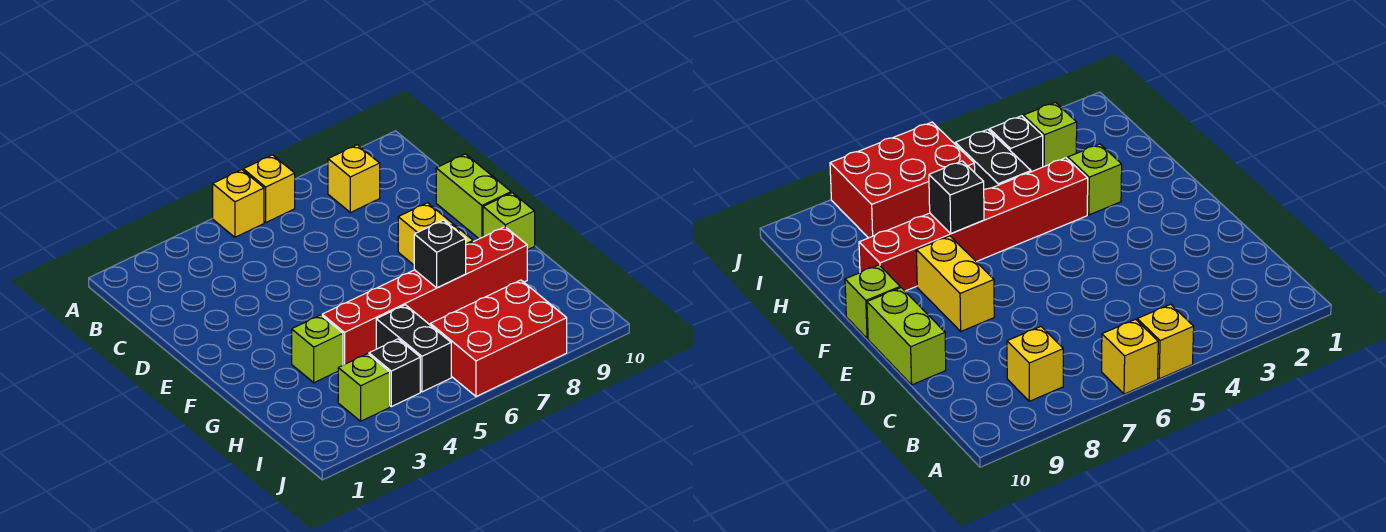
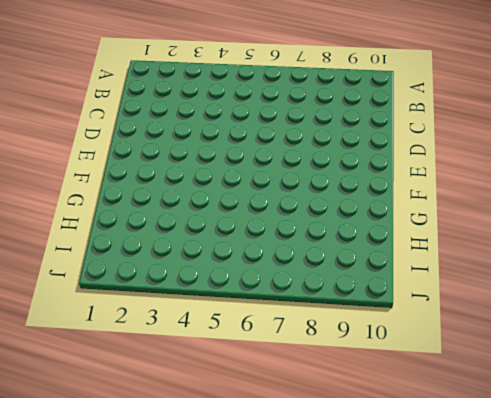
none -> yellow brick A5 level 1
none -> yellow brick A6 level 1
none -> yellow brick B8 level 1

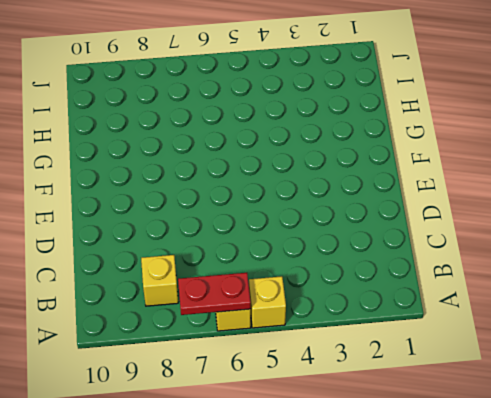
red plate A6:A7 level 2 -> none
none -> lime brick D10:E10 level 1
none -> yellow brick E8:F8 level 1
none -> lime brick F10 level 1

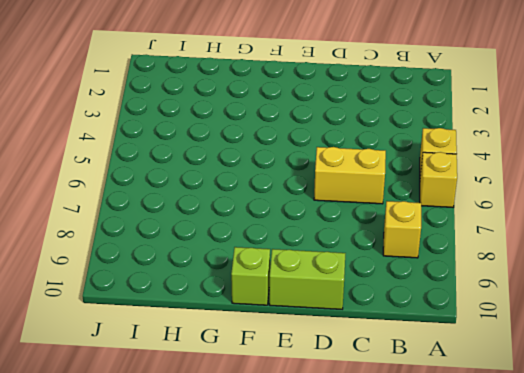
yellow brick C6:D6 level 1 -> yellow brick E8:F8 level 1
none -> lime brick G3 level 1
none -> red brick G4:G9 level 1
none -> black brick H5:I5 level 1

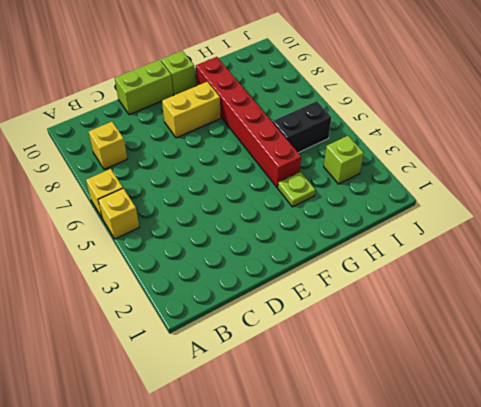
lime plate G3 level 1 -> lime brick G3 level 1
none -> black brick I4 level 1
none -> red brick I6:J8 level 1
none -> black brick G7 level 2

